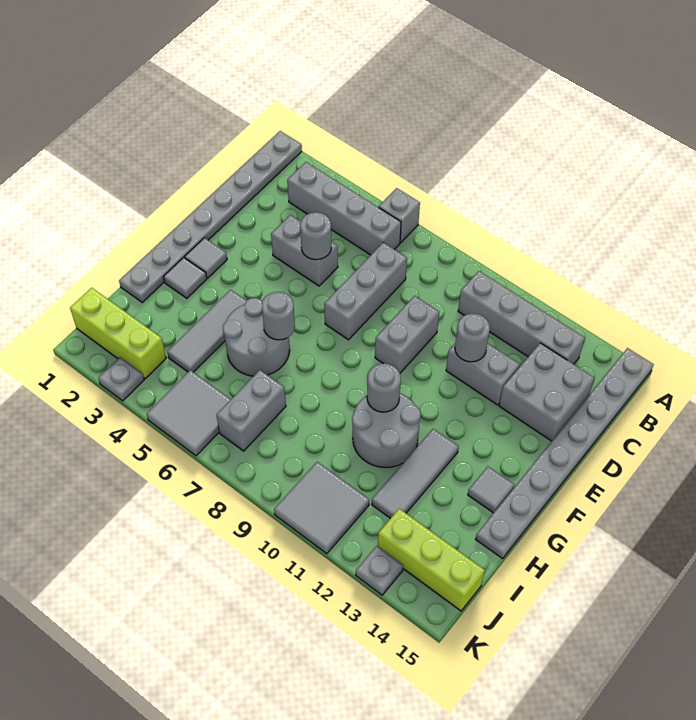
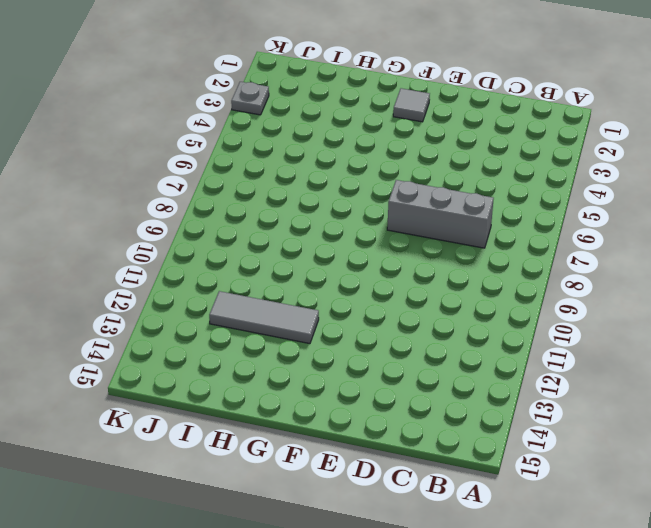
none -> grey plate A1:H1 level 1
none -> grey brick A6 level 1
none -> grey plate A15:H15 level 1

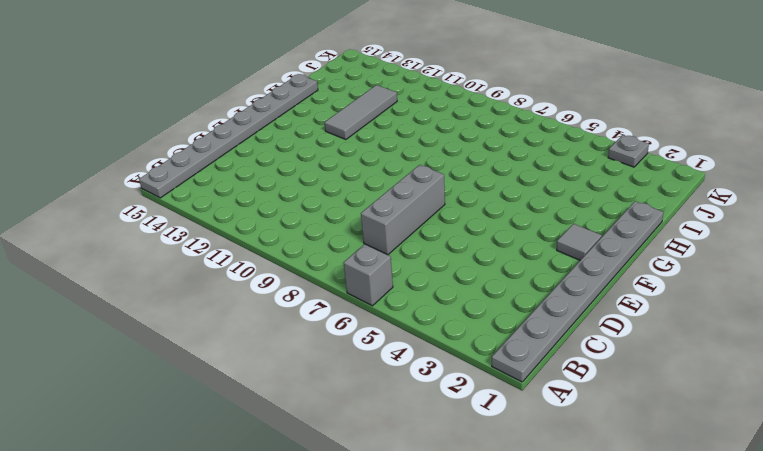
none -> grey brick B3:B6 level 1
none -> grey brick B10:B13 level 1
none -> grey brick C13:D14 level 1

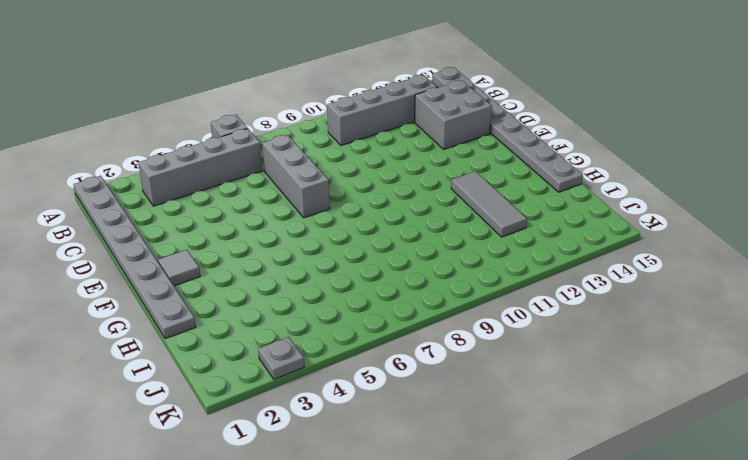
none -> grey brick D4:D5 level 1
none -> grey brick D9:E9 level 1
none -> grey brick D11:D12 level 1

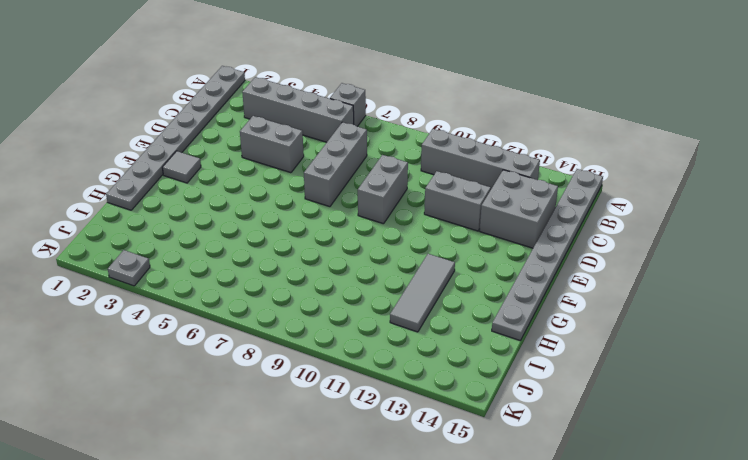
none -> grey tile G2 level 1
none -> grey tile G4:I4 level 1
none -> grey round brick G5:H6 level 1

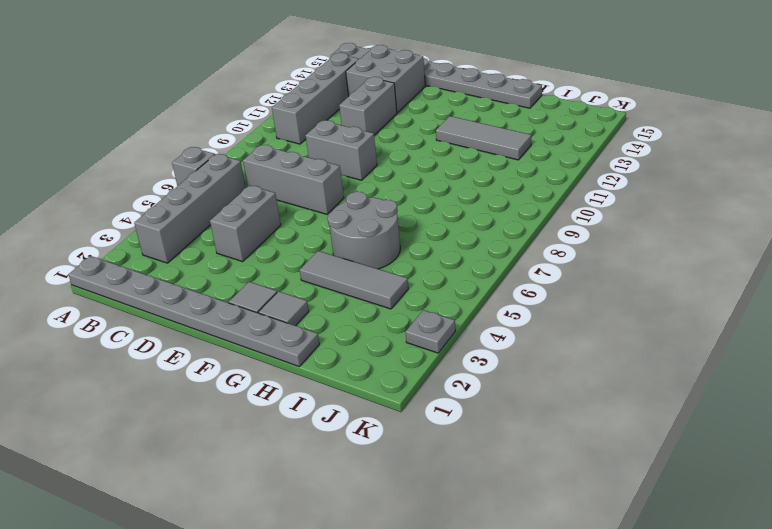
none -> grey round brick G10:H11 level 1
none -> grey tile G14 level 1
none -> grey brick I7:J7 level 1

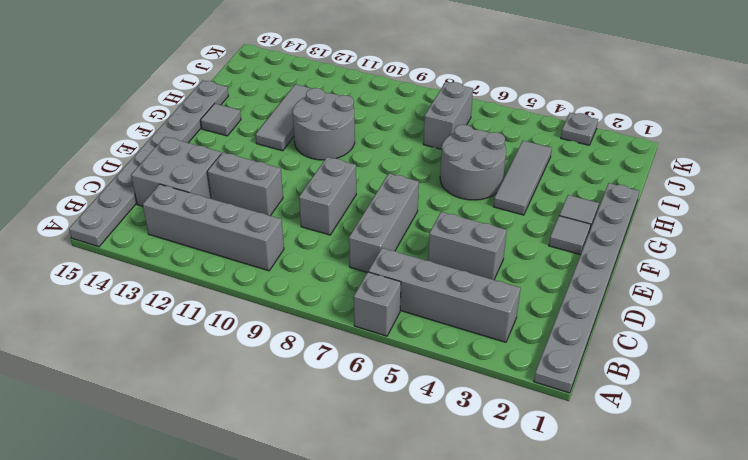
none -> lime brick J1:J3 level 1
none -> grey tile J5:K6 level 1
none -> grey tile J10:K11 level 1

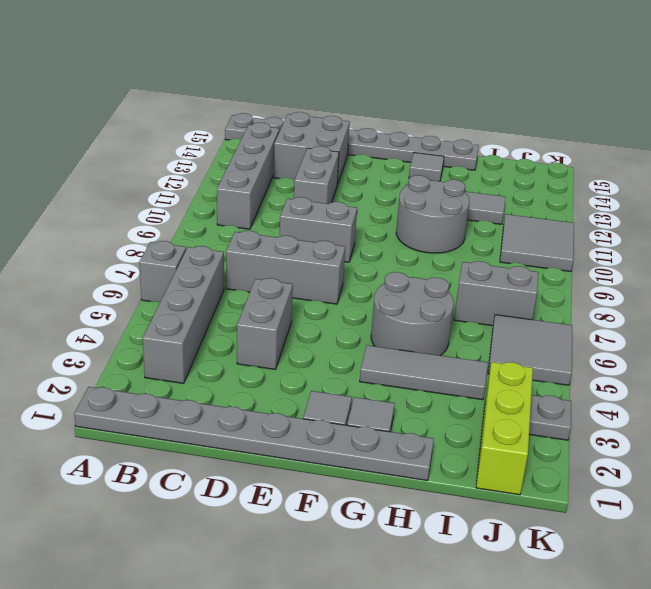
none -> lime brick J13:J15 level 1
none -> grey plate K13 level 1
none -> grey round brick D5 level 2

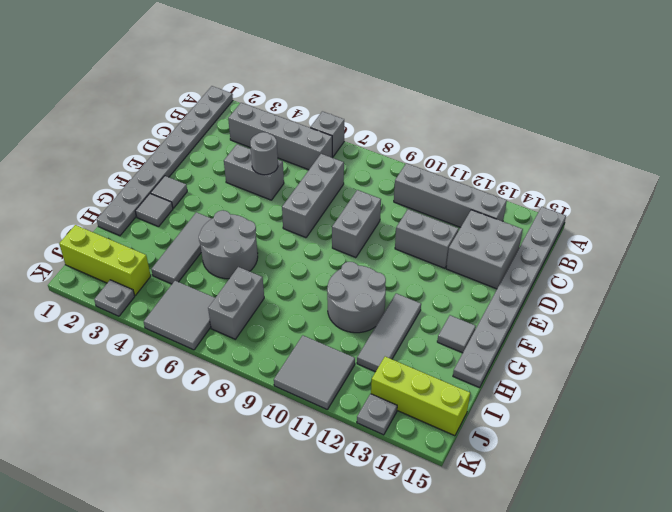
none -> grey round brick D11 level 2
none -> grey round brick G6 level 2
none -> grey round brick G10 level 2

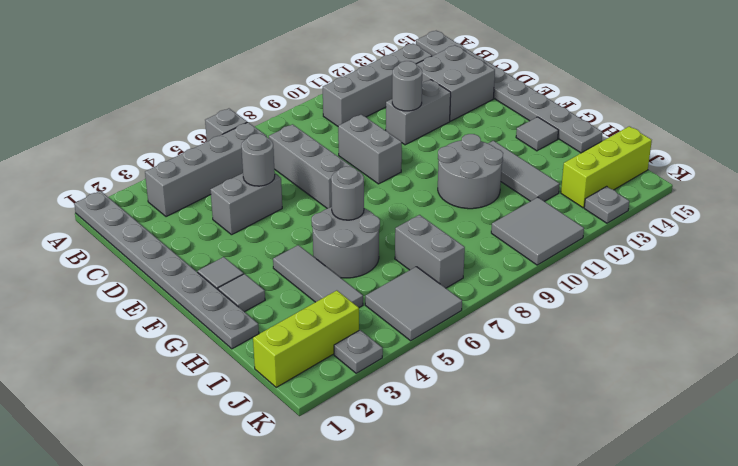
none -> grey round brick G10 level 2

